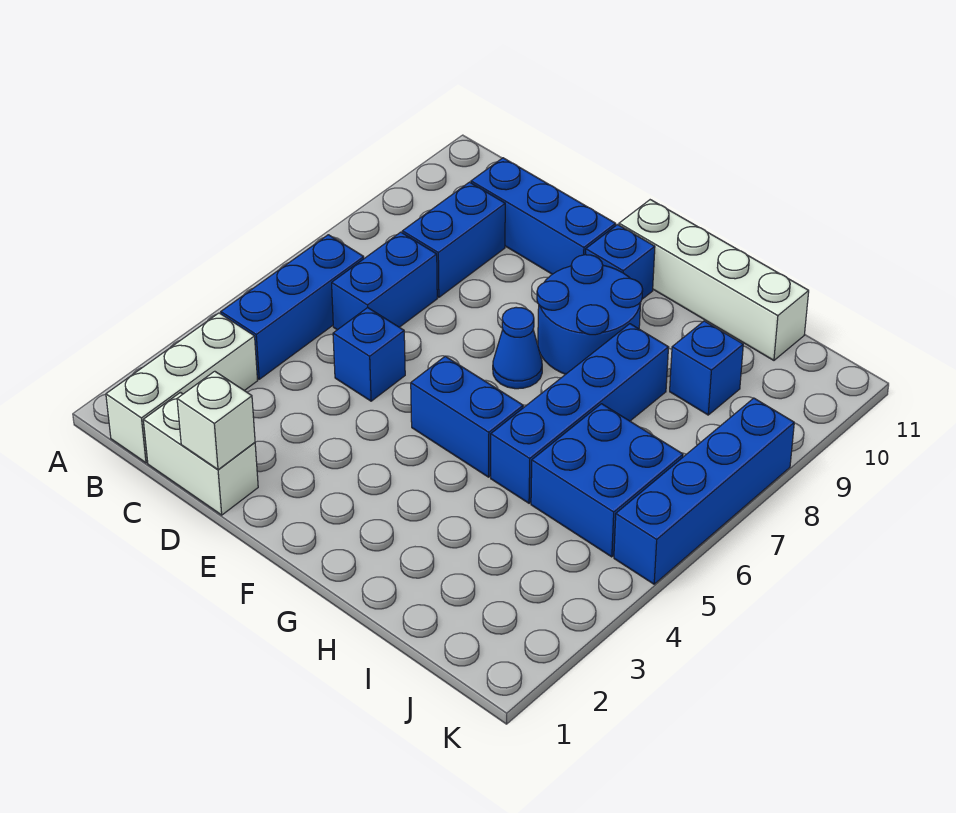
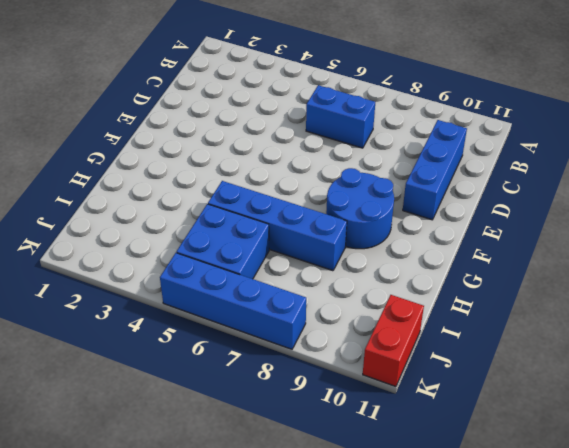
red brick J11:K11 level 1 -> none
none -> white brick B1:B3 level 1
none -> blue brick B4:B6 level 1
none -> white brick C1:D1 level 1

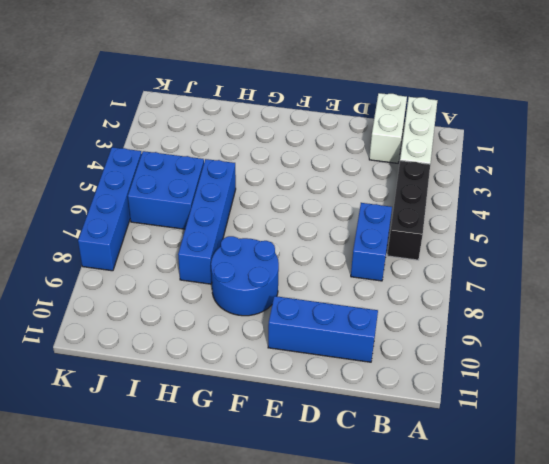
black brick B4:B6 level 1 -> blue brick B4:B6 level 1
white brick C1:C2 level 1 -> white brick C1:D1 level 1
none -> blue brick C8:C9 level 1
none -> blue brick D5 level 1
none -> blue brick F5:G5 level 1

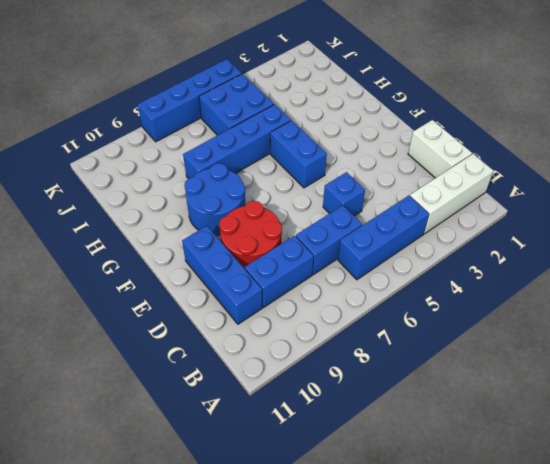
red round brick D8:E9 level 1 -> none
none -> blue cone F7 level 1
none -> blue brick F10 level 1
none -> white brick F11:I11 level 1

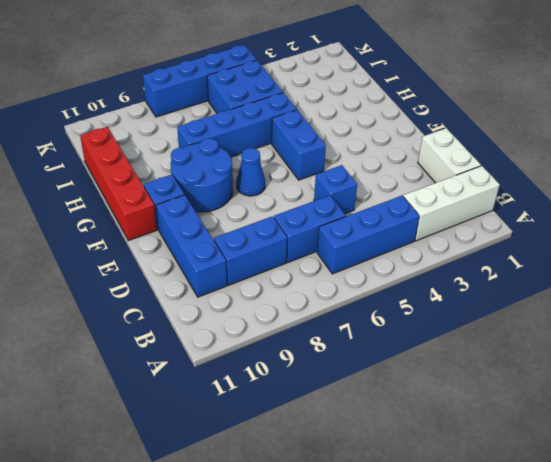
red brick F11:I11 level 1 -> white brick F11:I11 level 1
none -> blue brick I9 level 1
none -> white brick D1 level 2

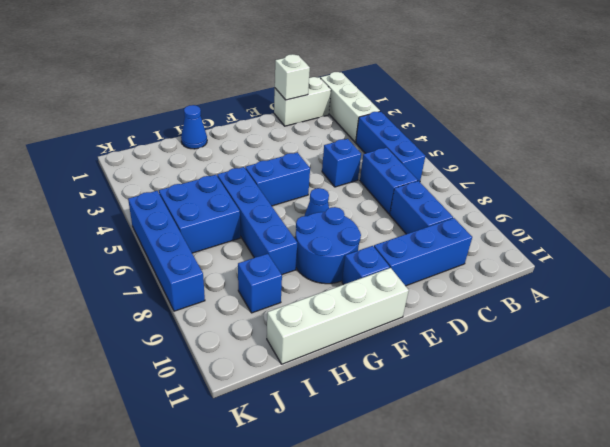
blue cone H1 level 1 -> none

